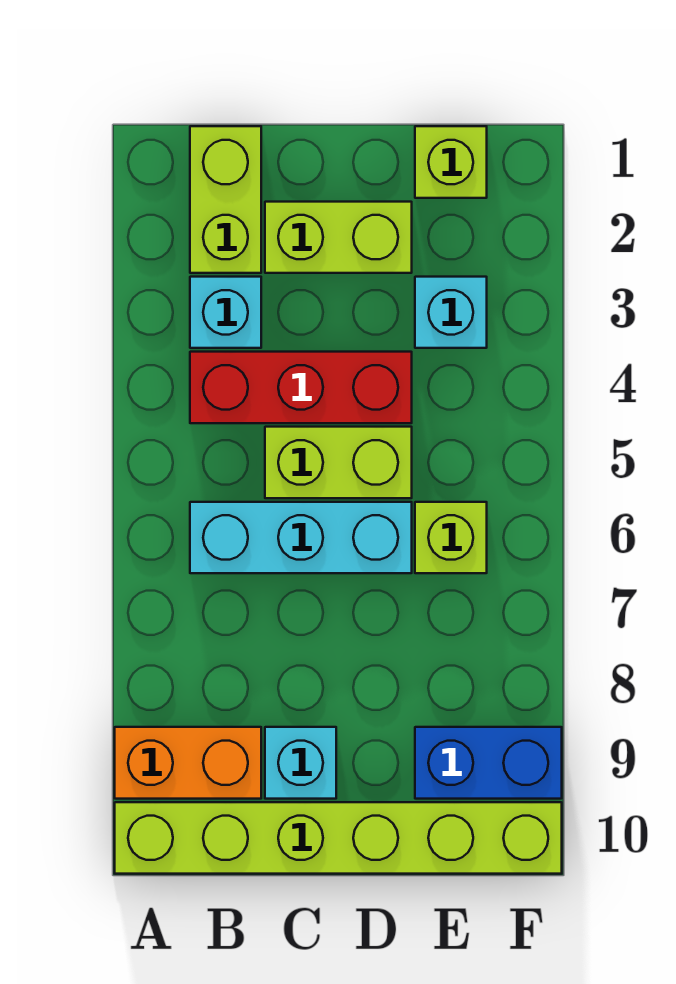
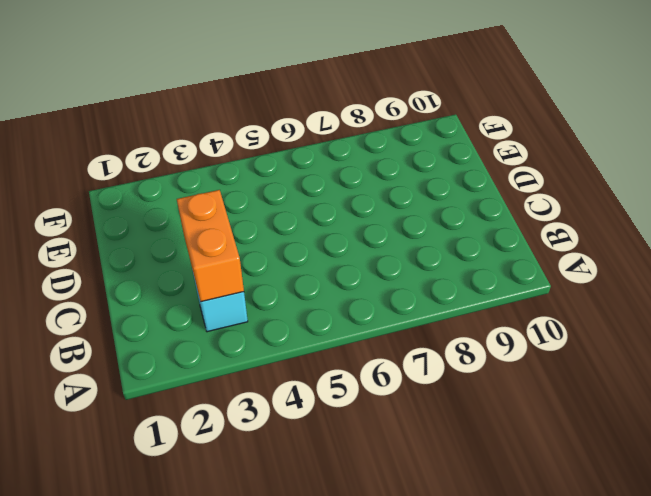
orange brick B3:C3 level 2 -> orange brick A9:B9 level 1
none -> lime brick A10:F10 level 1
none -> lime brick B1:B2 level 1
none -> red brick B4:D4 level 1

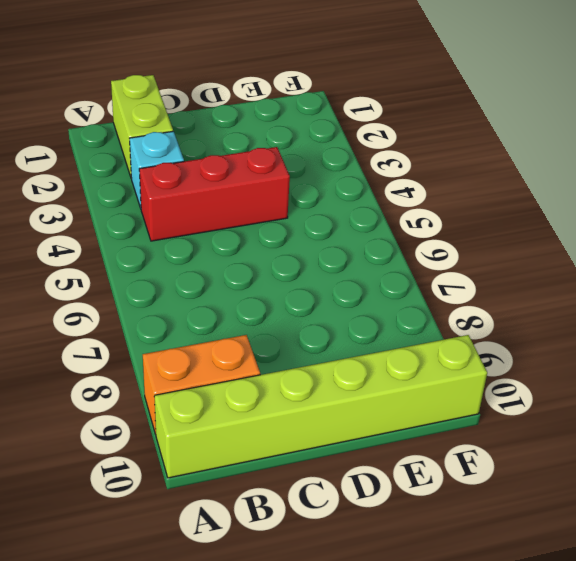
none -> cyan brick B6:D6 level 1
none -> lime brick C2:D2 level 1
none -> lime brick C5:D5 level 1

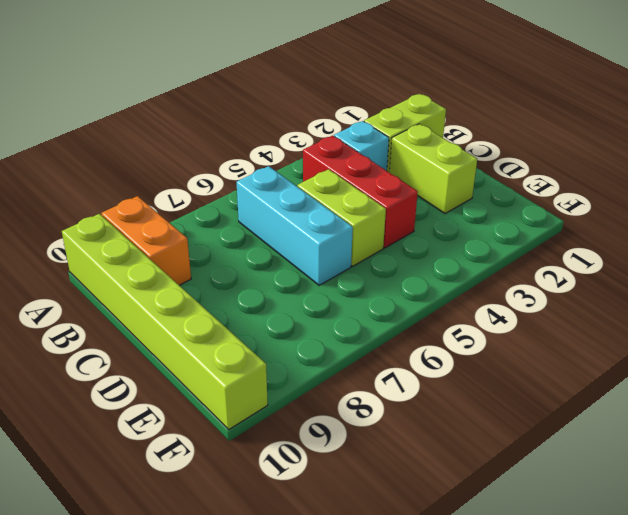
none -> cyan brick C9 level 1
none -> lime brick E1 level 1
none -> cyan brick E3 level 1

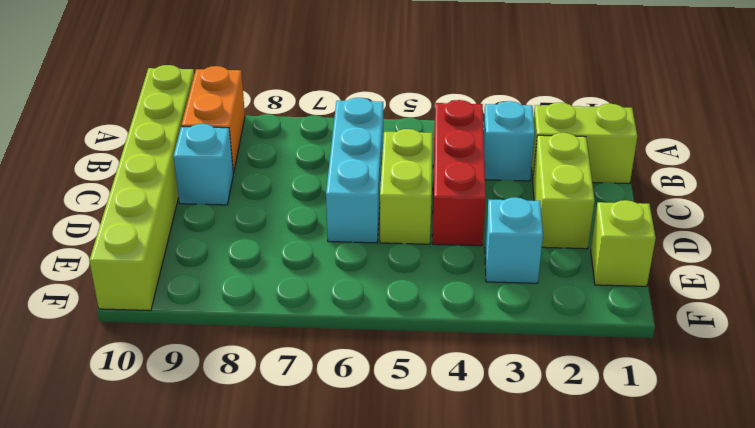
none -> lime brick E6 level 1
none -> blue brick E9:F9 level 1

